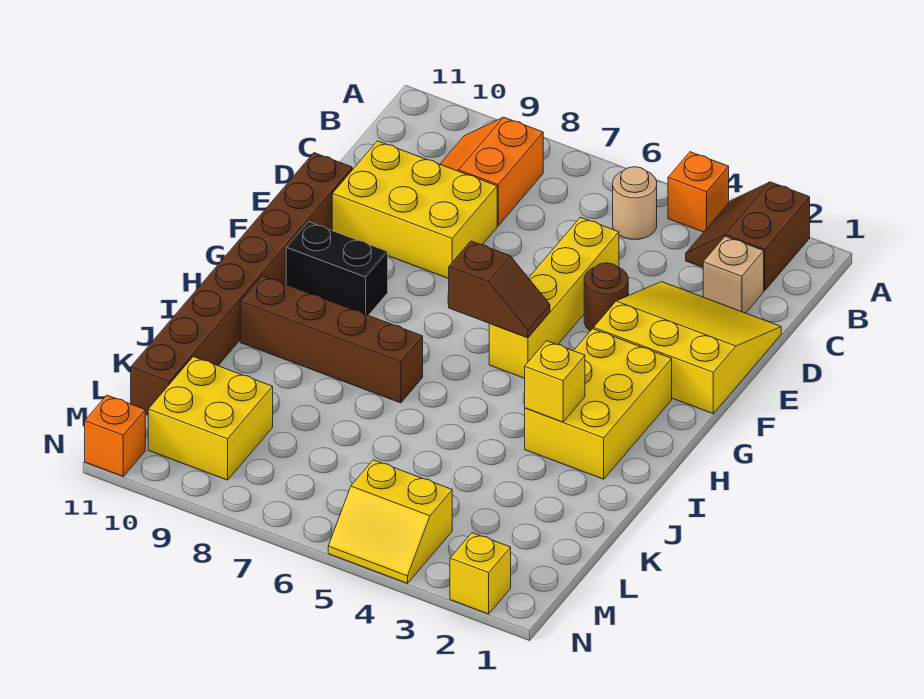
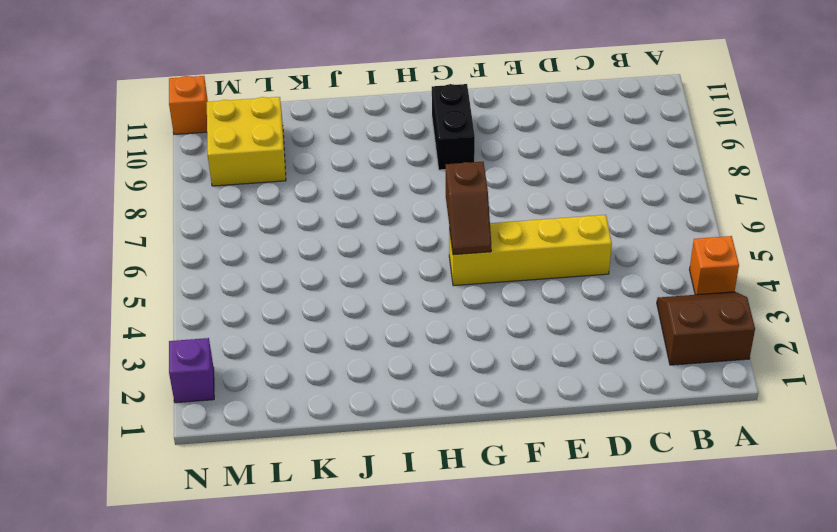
purple brick N2 level 1 -> yellow brick N2 level 1
none -> tan round brick B5 level 1
none -> orange slope B8:C9 level 1 top 8
none -> tan brick C2 level 1

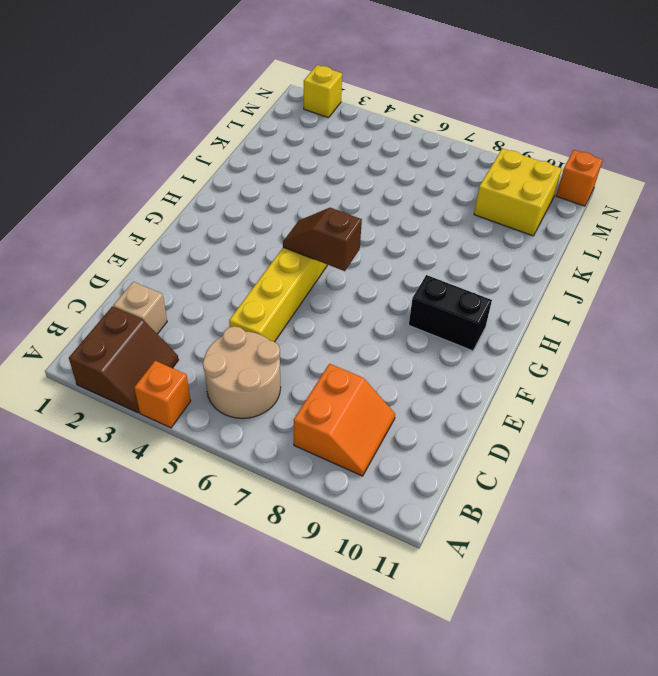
tan round brick B5:C6 level 1 -> tan round brick B5 level 1
none -> yellow slope D1:F3 level 1 top F
none -> yellow brick D8:E10 level 1
none -> brown round brick E4 level 1

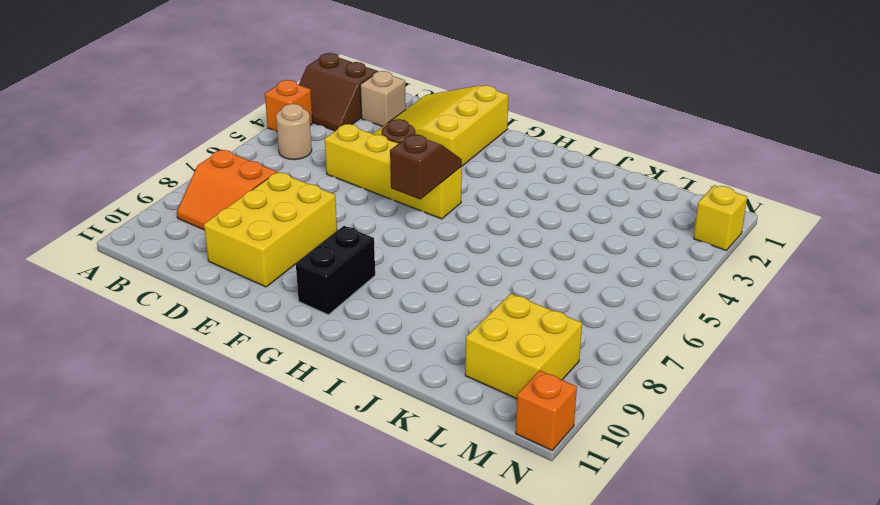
none -> brown brick E11:L11 level 1
none -> yellow brick G2:I3 level 1
none -> brown brick I7:I10 level 1

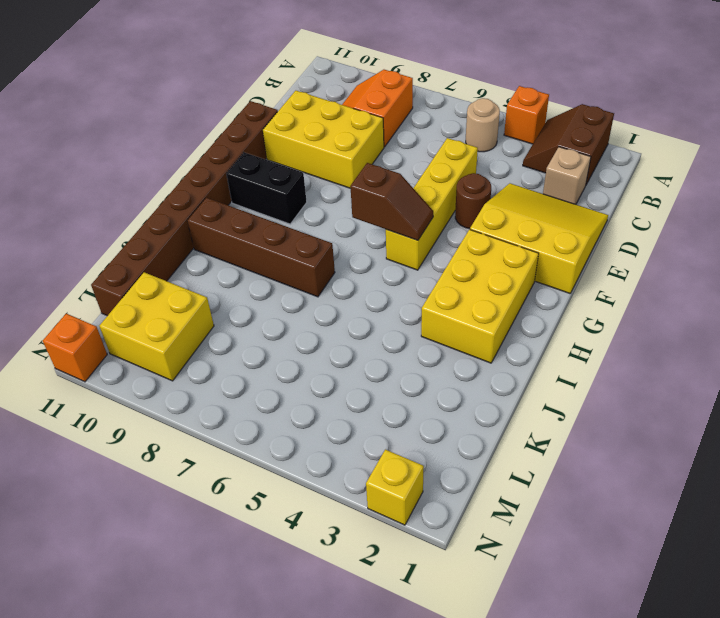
none -> yellow slope M4:N5 level 1 top M
none -> yellow brick I3 level 2

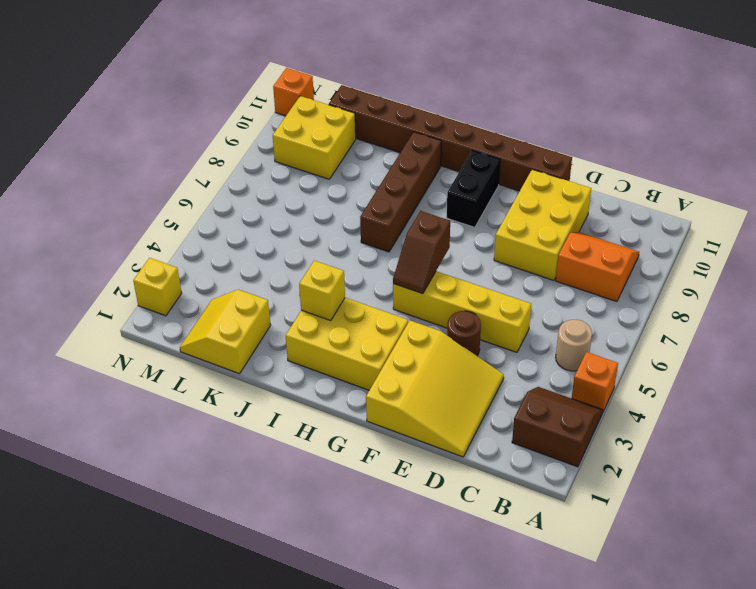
yellow slope K1:L2 level 1 top K -> yellow slope M4:N5 level 1 top M
none -> tan brick C2 level 1

